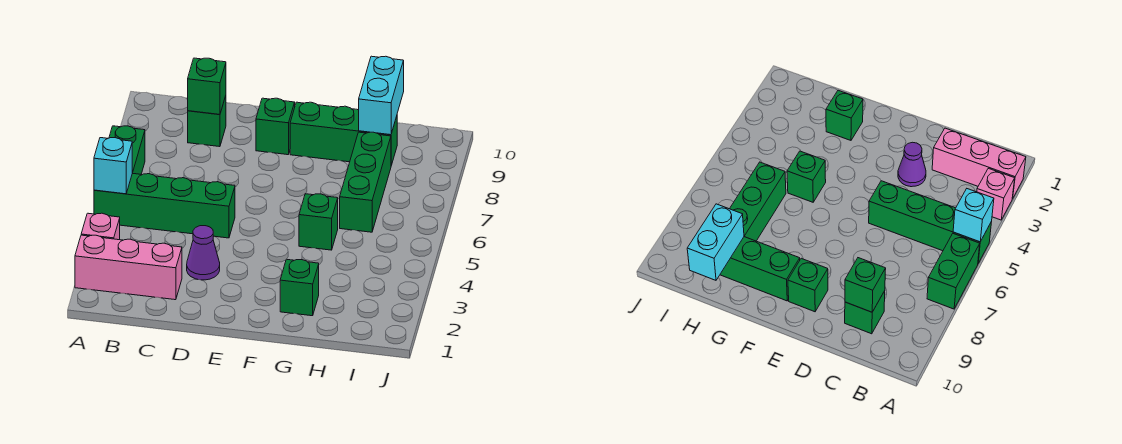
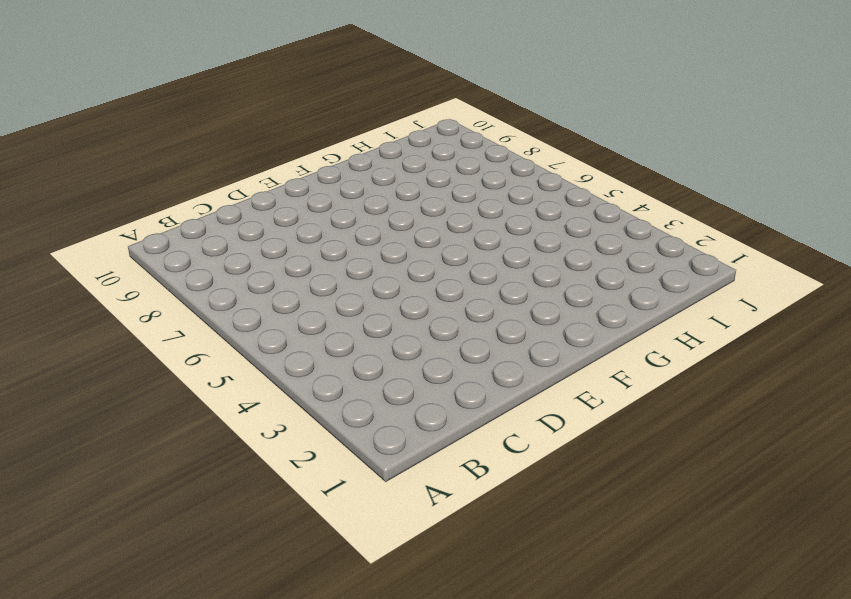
none -> pink brick A2:C2 level 1
none -> pink brick A3 level 1
none -> green brick A5:D5 level 1

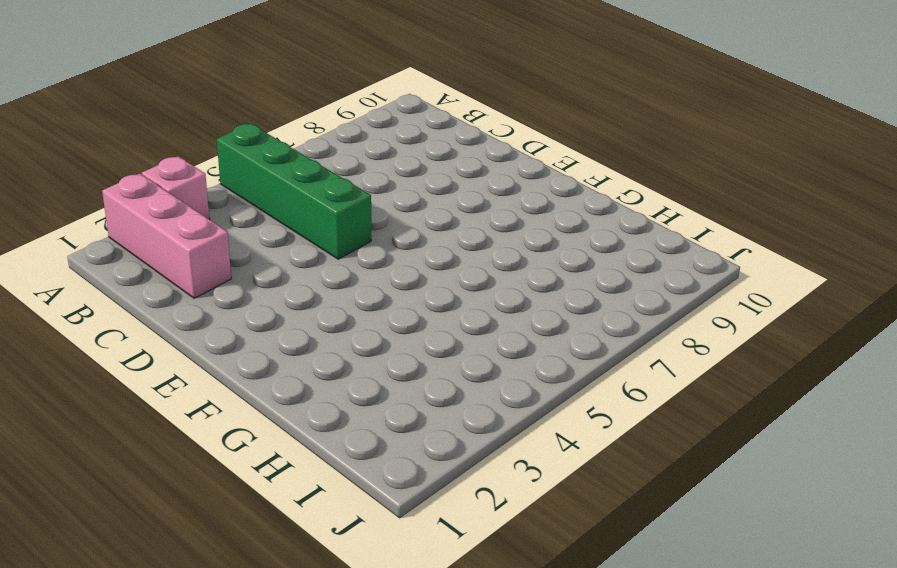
none -> green brick A6:A7 level 1
none -> green brick C9 level 1
none -> purple cone D3 level 1

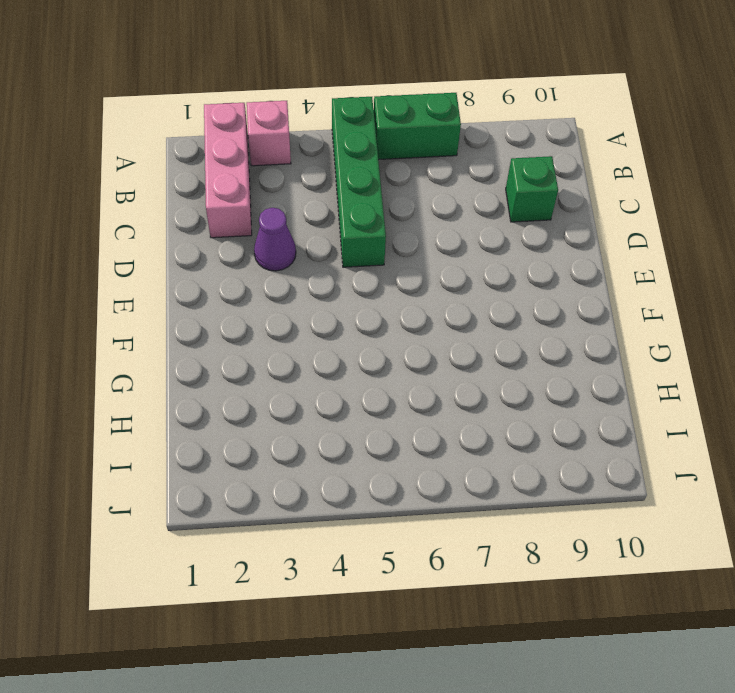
none -> green brick E9 level 1
none -> green brick F9:H9 level 1
none -> green brick G2 level 1

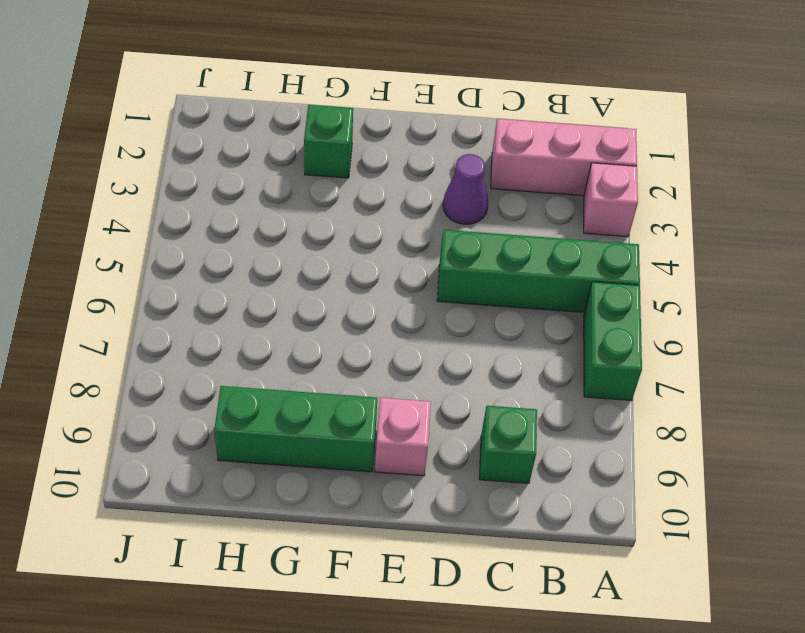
pink brick E9 level 1 -> green brick E9 level 1
none -> green brick G5 level 1
none -> green brick H6:H8 level 1
none -> cyan brick A5 level 2

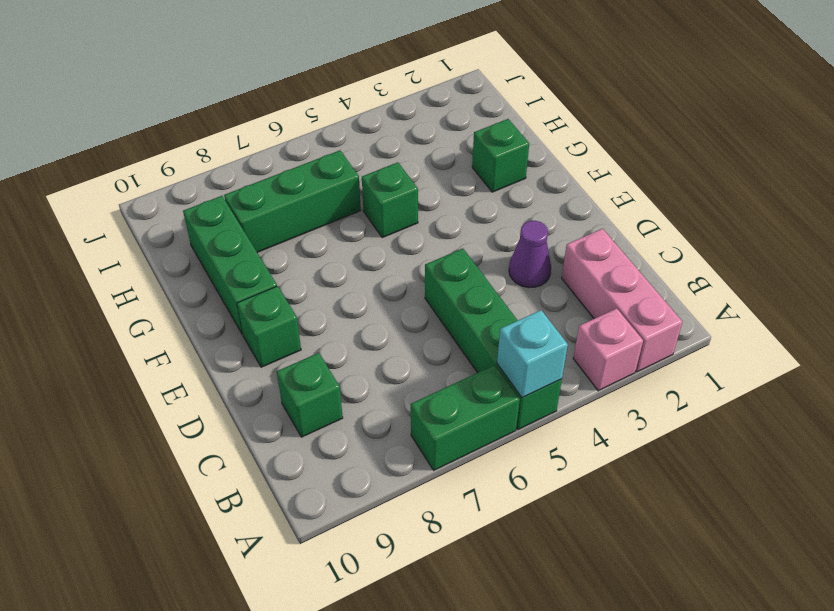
none -> green brick C9 level 2
none -> cyan brick H9:H10 level 2

